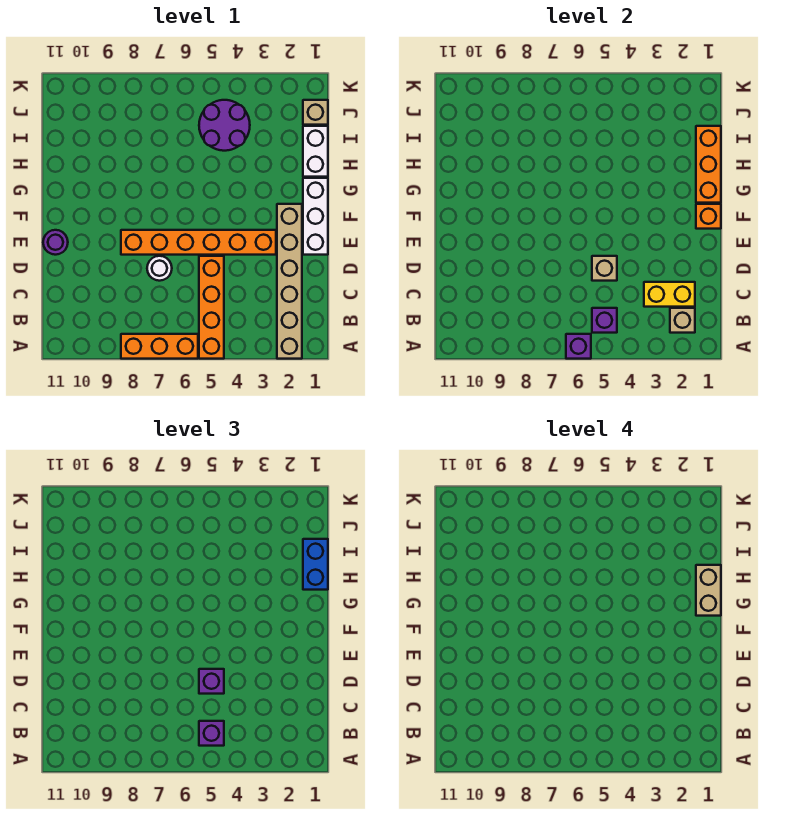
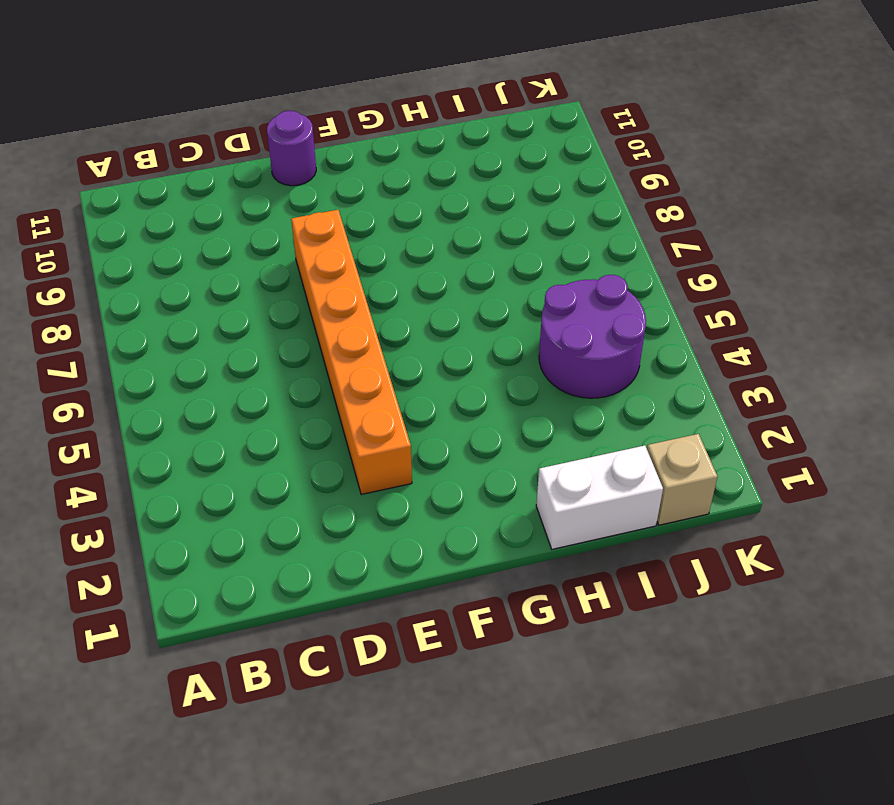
none -> tan brick A2:F2 level 1
none -> orange brick A5:D5 level 1
none -> orange brick A6:A8 level 1

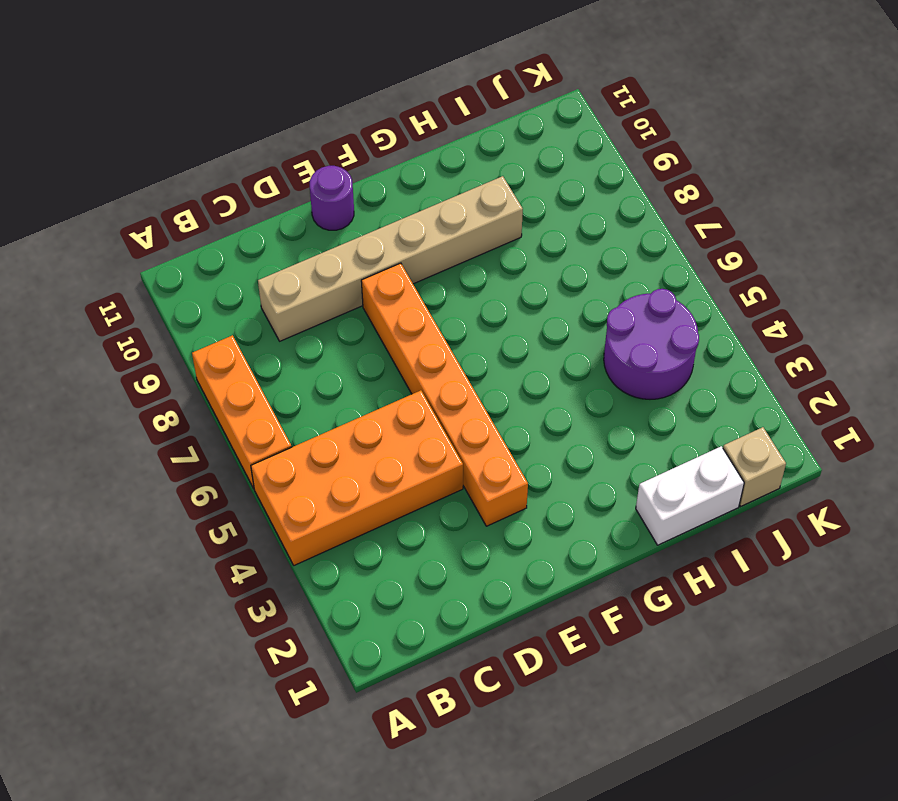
orange brick A4:D5 level 1 -> orange brick A5:D5 level 1
tan brick C9:H9 level 1 -> tan brick A2:F2 level 1
none -> white round brick D7 level 1
none -> white brick E1:G1 level 1
none -> purple brick A6 level 2

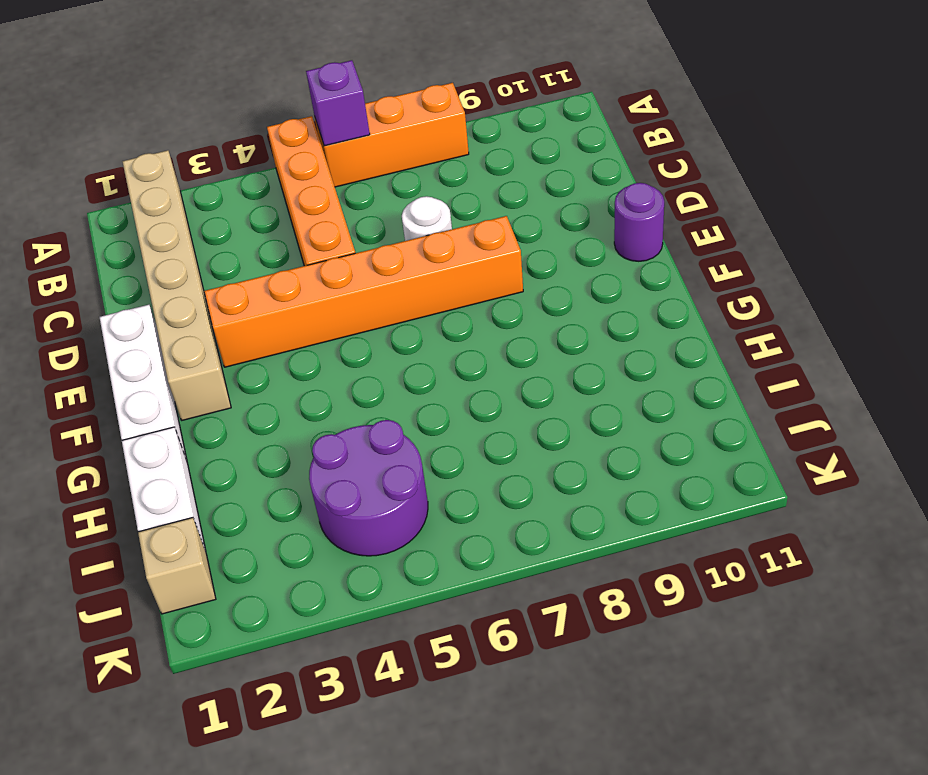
none -> tan brick B2 level 2
none -> purple brick B5 level 2
none -> yellow brick C2:C3 level 2

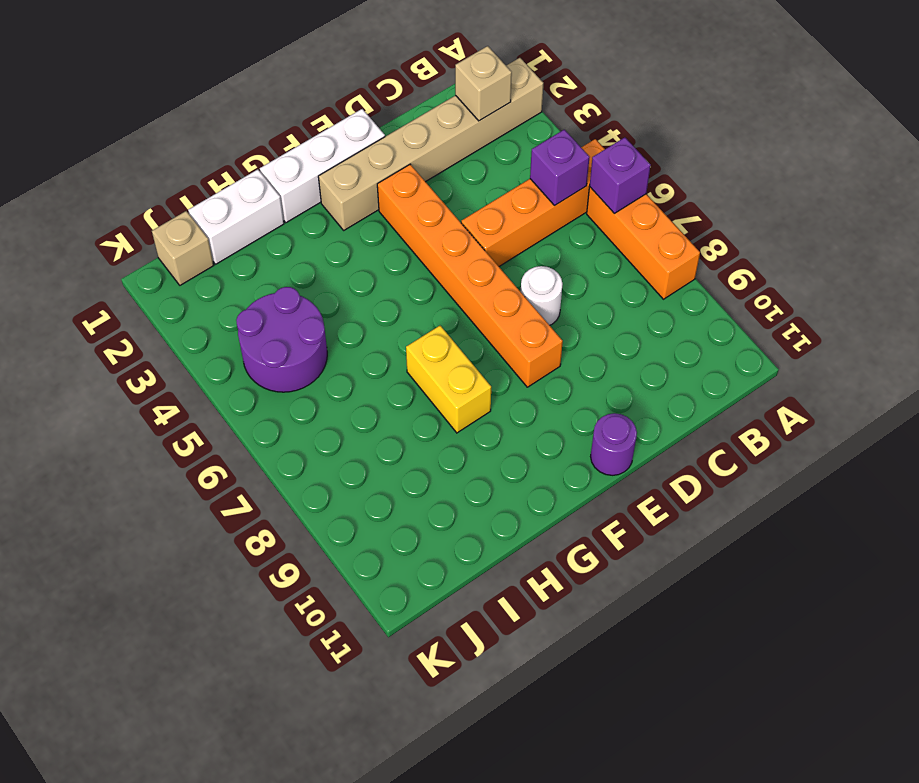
yellow brick G7:G8 level 1 -> yellow brick C2:C3 level 2
none -> tan brick D5 level 2
none -> orange brick F1 level 2
none -> orange brick G1:I1 level 2

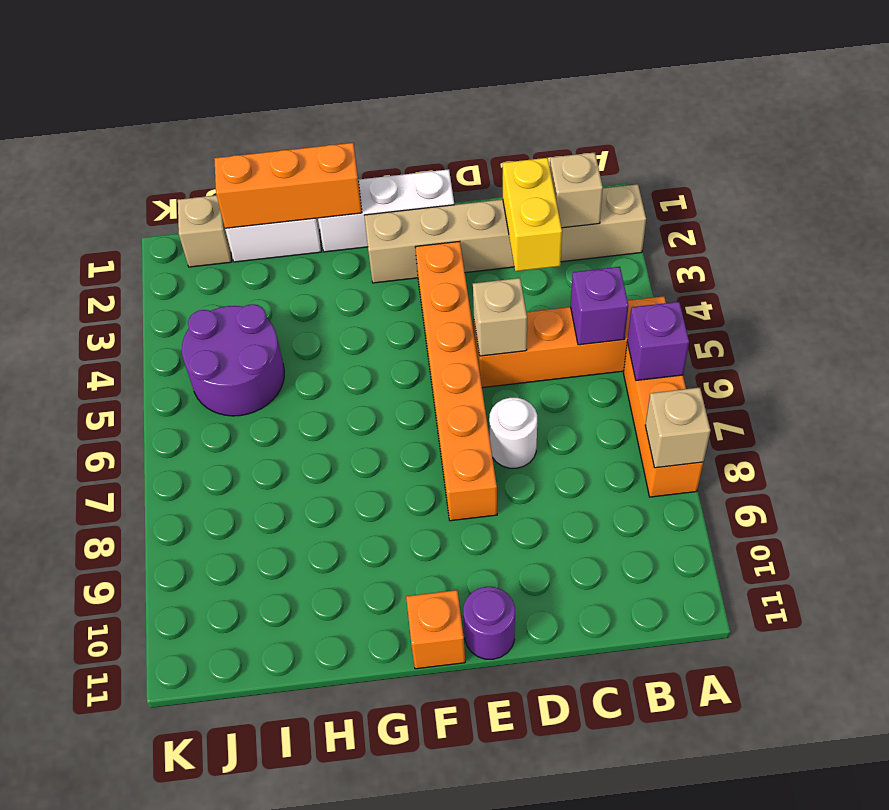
tan brick A8 level 2 -> none
orange brick F11 level 1 -> orange brick F1 level 2
none -> purple brick B5 level 3
none -> purple brick D5 level 3
none -> blue brick H1:I1 level 3

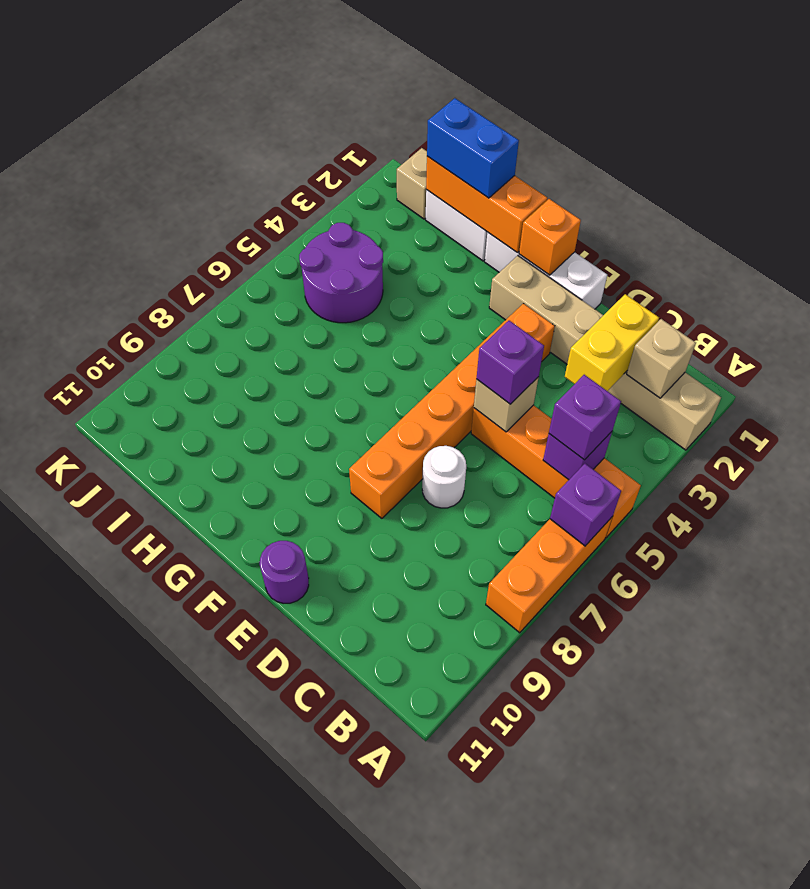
none -> tan brick G1:H1 level 4

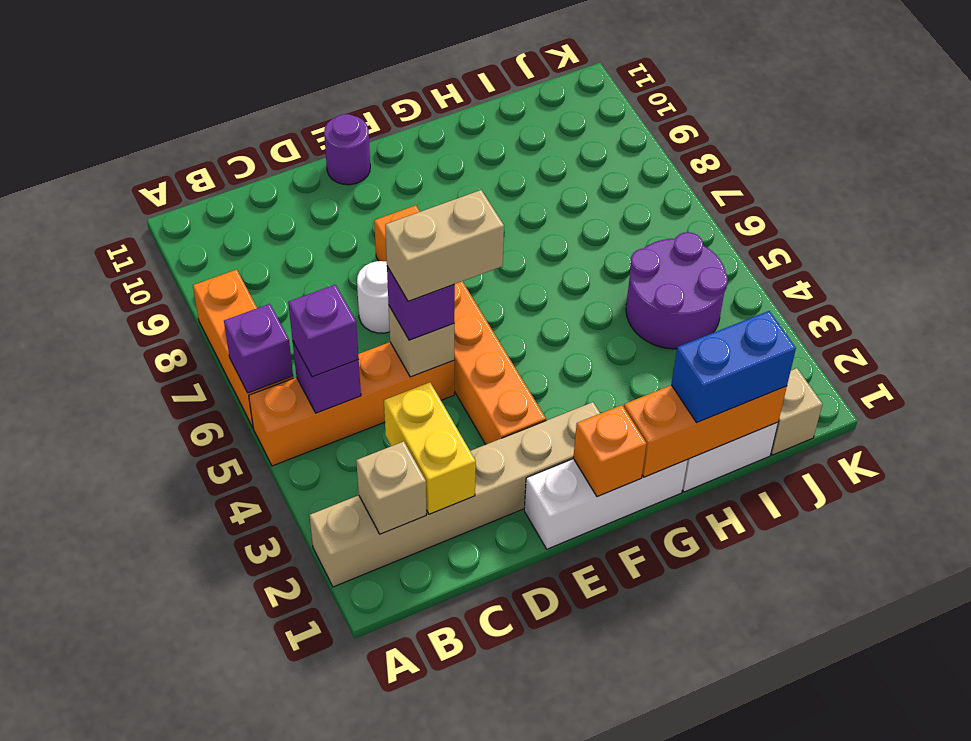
tan brick D5:E5 level 4 -> tan brick G1:H1 level 4

